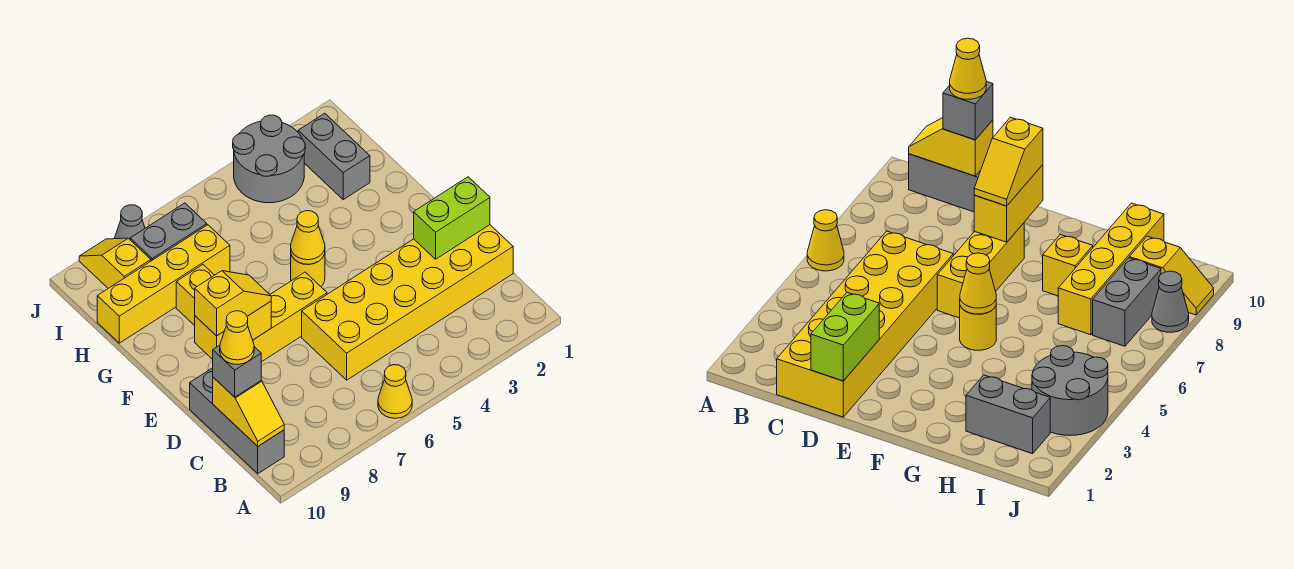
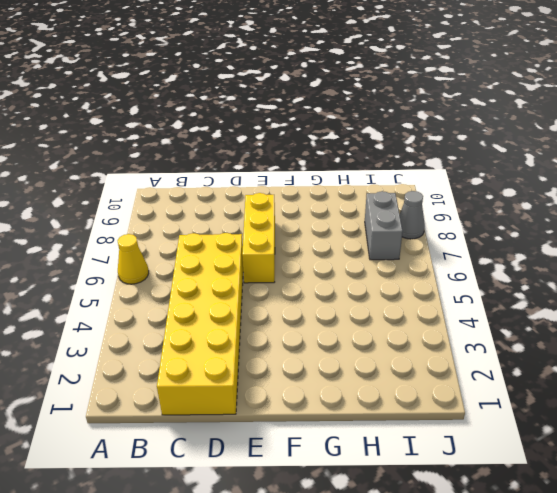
none -> grey brick B10:D10 level 1
none -> yellow round brick F5 level 1
none -> yellow brick G8 level 1

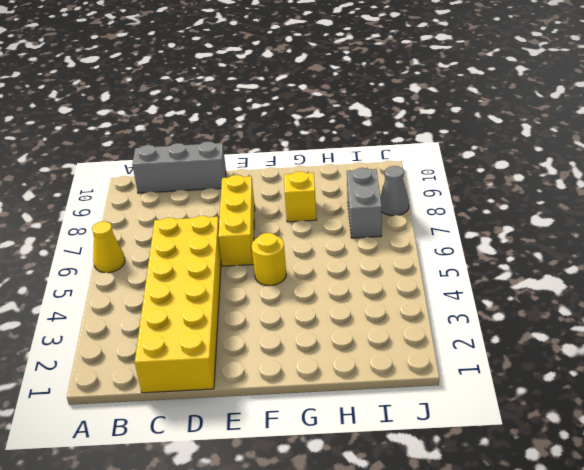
none -> grey brick H2:I2 level 1
none -> yellow brick H7:H10 level 1
none -> grey round brick I3:J4 level 1

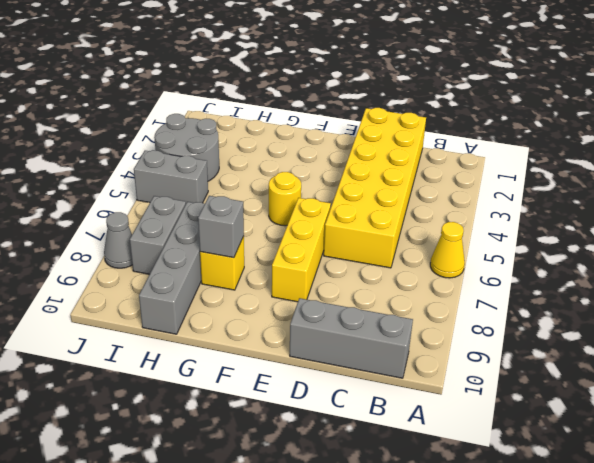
grey brick G8 level 2 -> grey brick C10 level 3
grey brick H7:H10 level 1 -> yellow brick H7:H10 level 1
grey brick I5:J5 level 1 -> grey brick H2:I2 level 1
none -> yellow slope I9:J9 level 1 top I
none -> yellow slope B10:C10 level 2 top C
none -> lime brick D1:D2 level 2

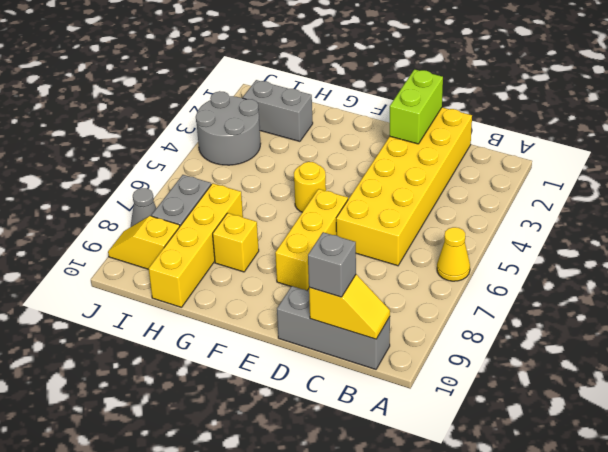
none -> yellow brick E8:E9 level 2
none -> yellow cone F5 level 2
none -> yellow slope E8:E9 level 3 top 9

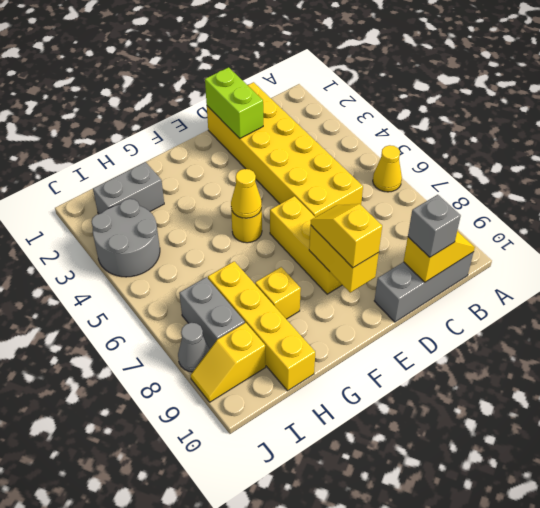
none -> yellow cone C10 level 4

